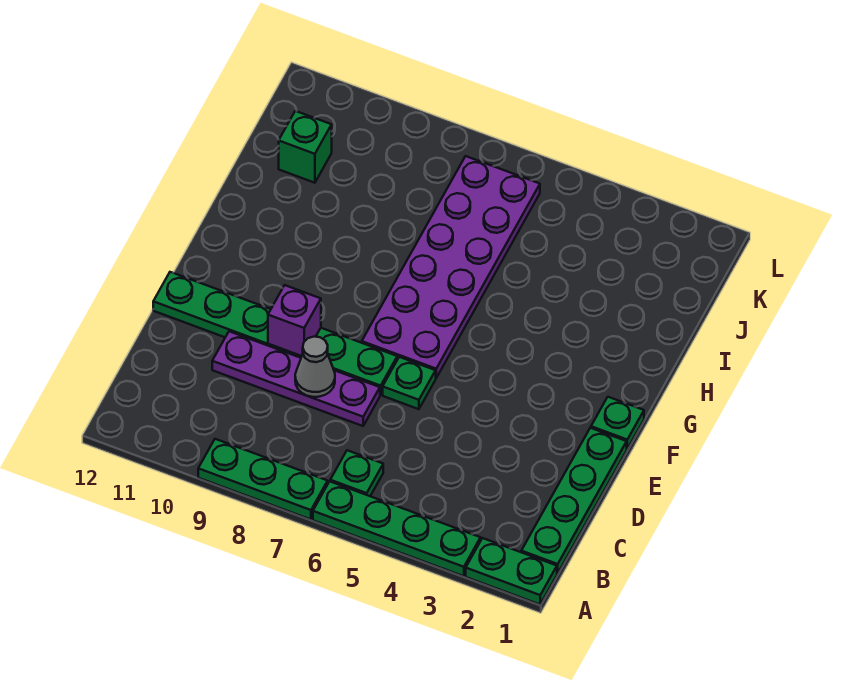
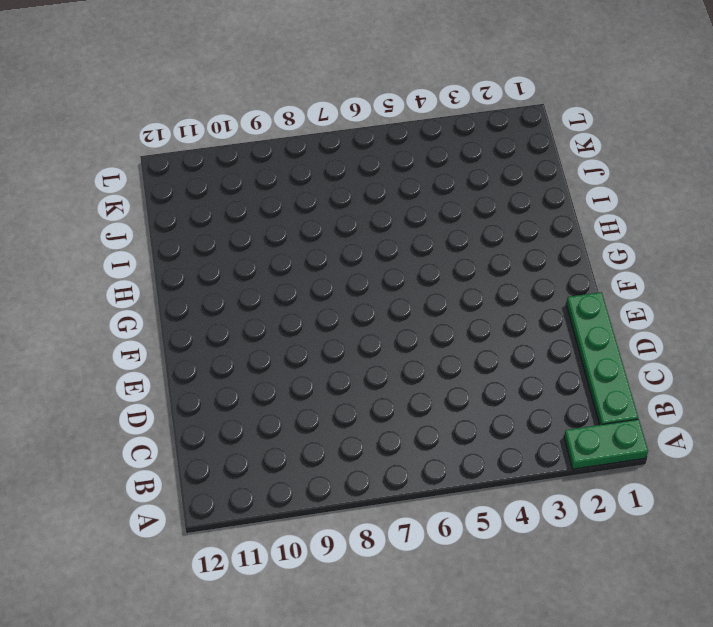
none -> green plate A3:A6 level 1
none -> green plate A7:A9 level 1
none -> green plate B6 level 1

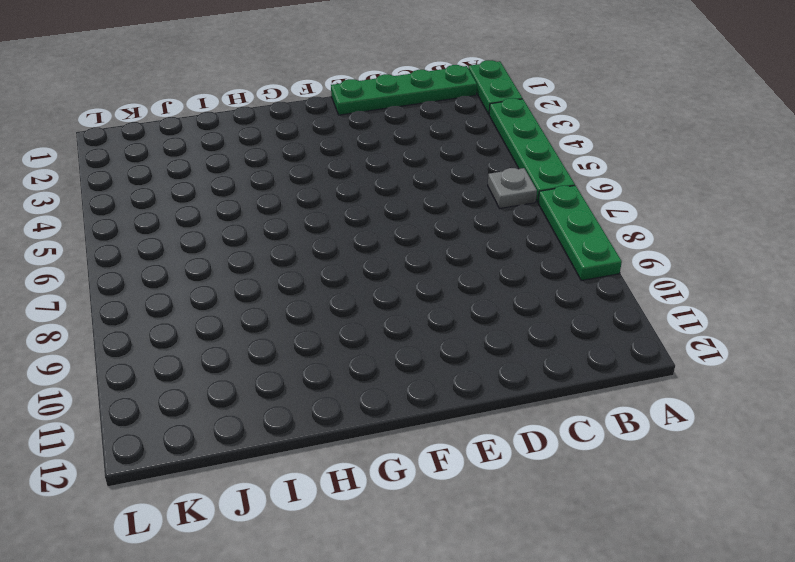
grey plate B6 level 1 -> green plate B6 level 1
none -> purple plate D7:D10 level 1
none -> green plate E6 level 1
none -> green plate E7:E12 level 1

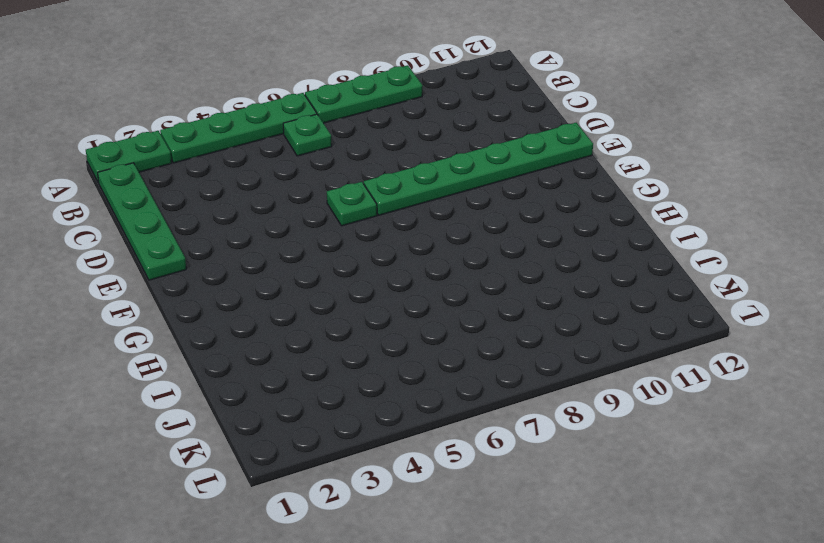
none -> purple plate D7:D10 level 1
none -> green plate F1 level 1
none -> purple plate F6:K7 level 1

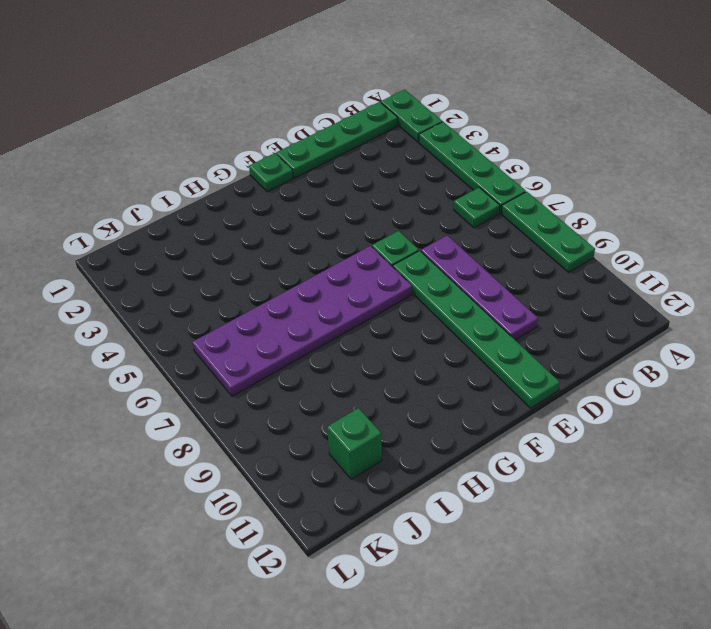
none -> grey cone D8 level 2
none -> purple brick E9 level 2

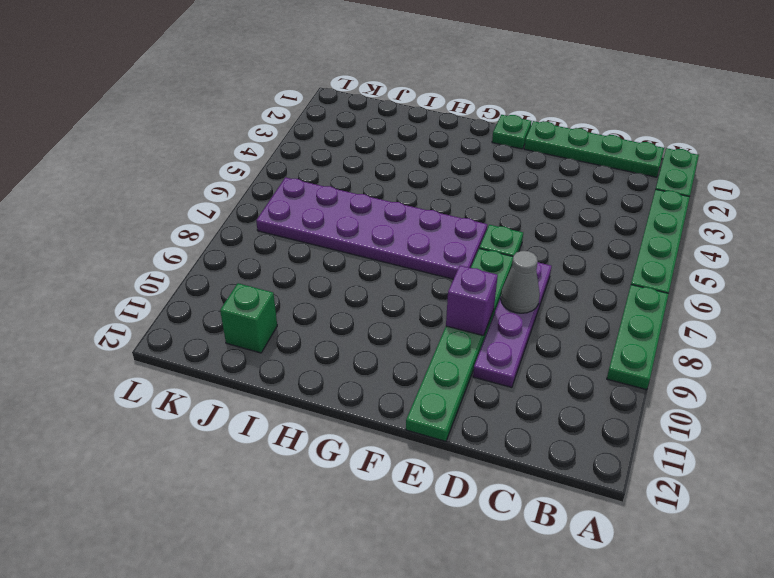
none -> green plate B6 level 1

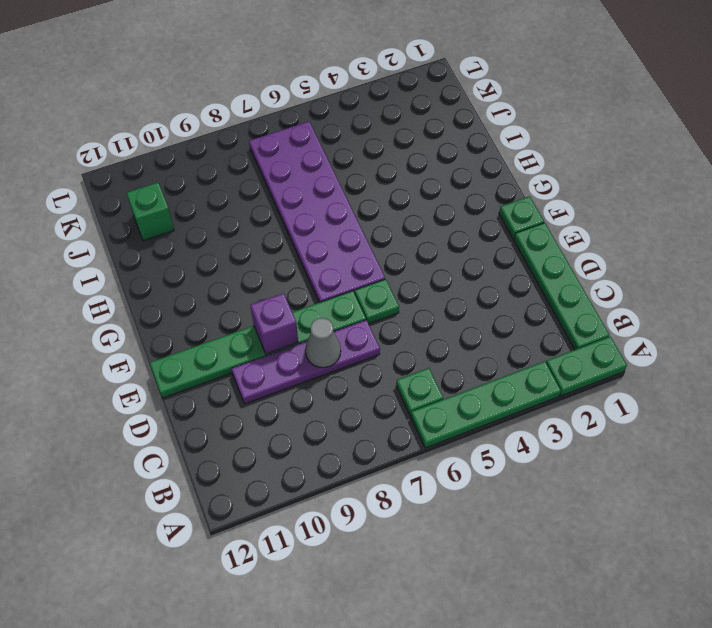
none -> green plate A7:A9 level 1

